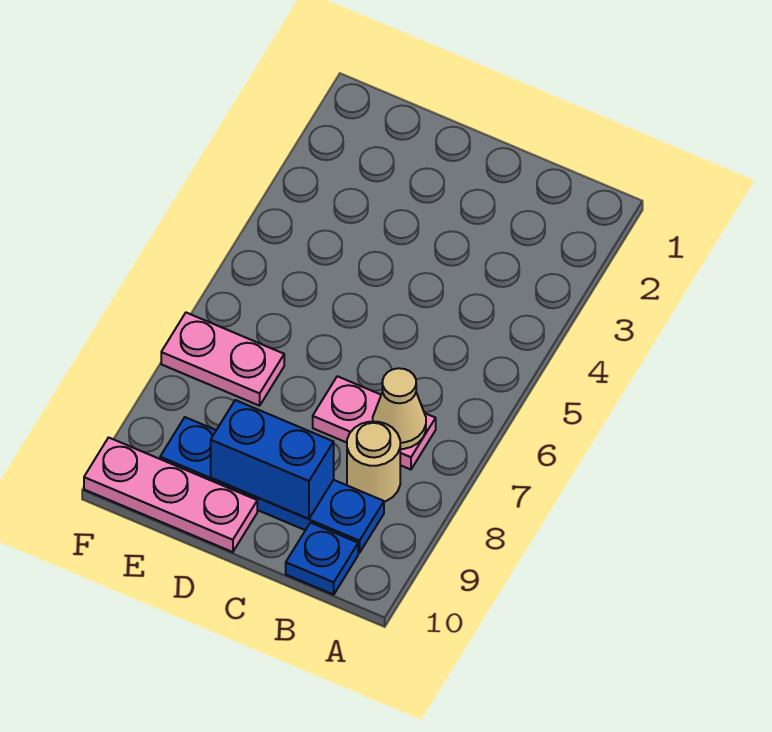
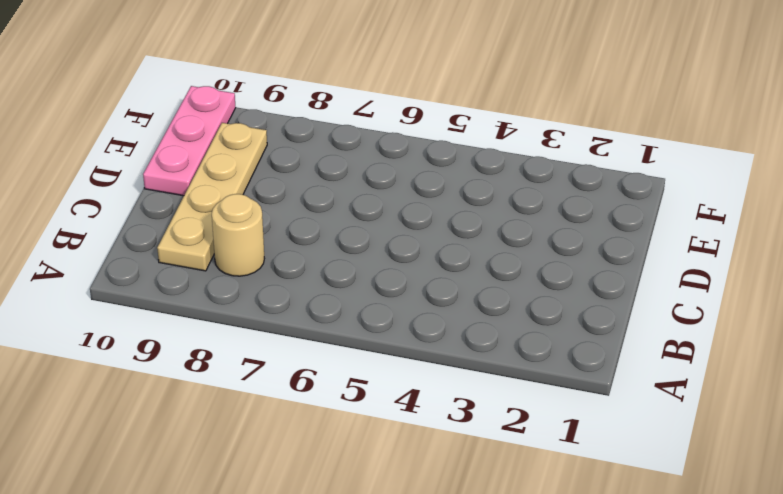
tan plate B9:E9 level 1 -> blue plate B9:E9 level 1
none -> pink plate B7:C7 level 1
none -> blue plate B10 level 1

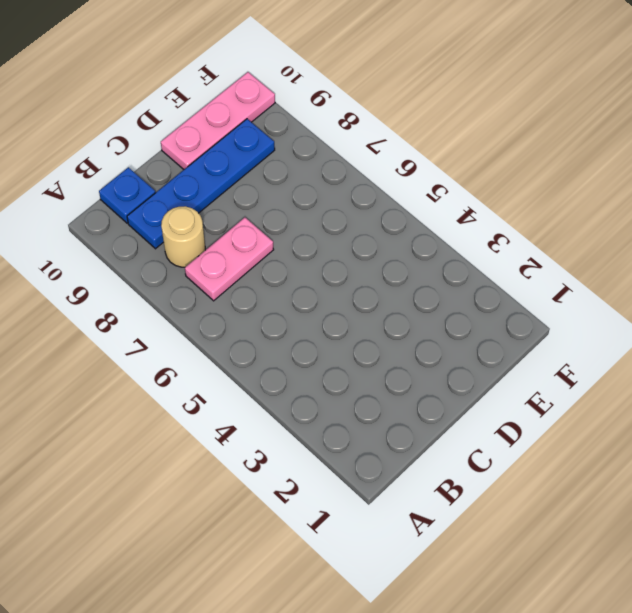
none -> pink plate E7:F7 level 1
none -> tan cone B7 level 2

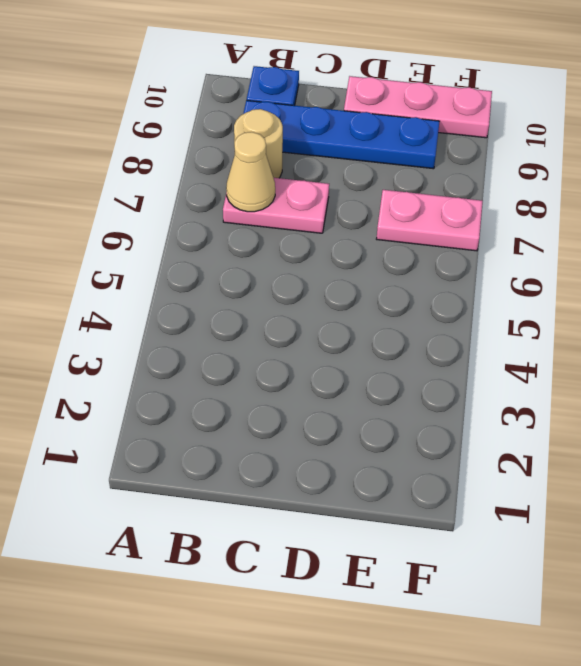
none -> blue brick C9:D9 level 2

